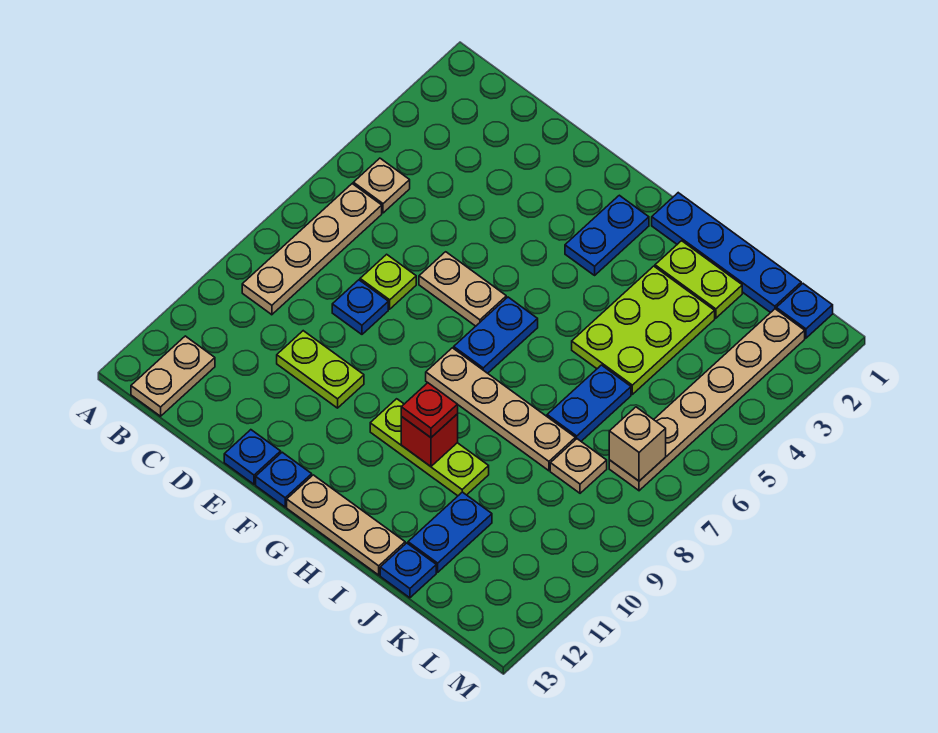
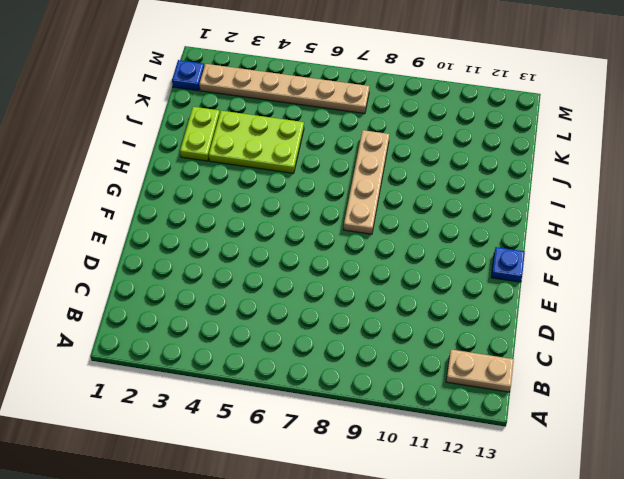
none -> tan plate B5 level 1
none -> tan plate B6:B9 level 1
none -> lime plate D7 level 1

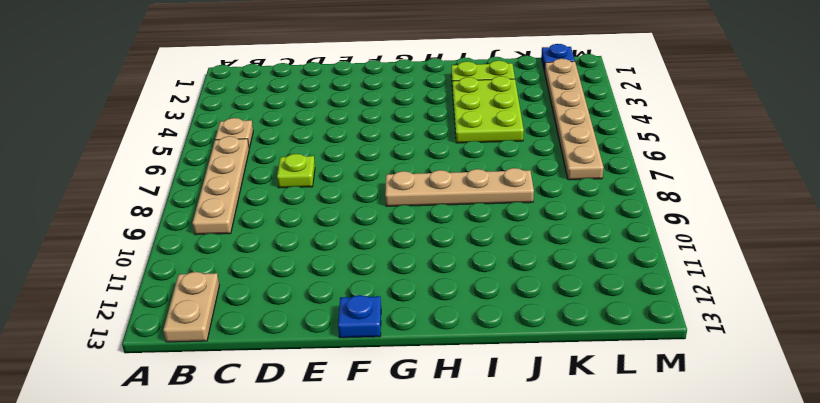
none -> blue plate D8 level 1
none -> lime plate D10:E10 level 1
none -> tan plate E6:F6 level 1

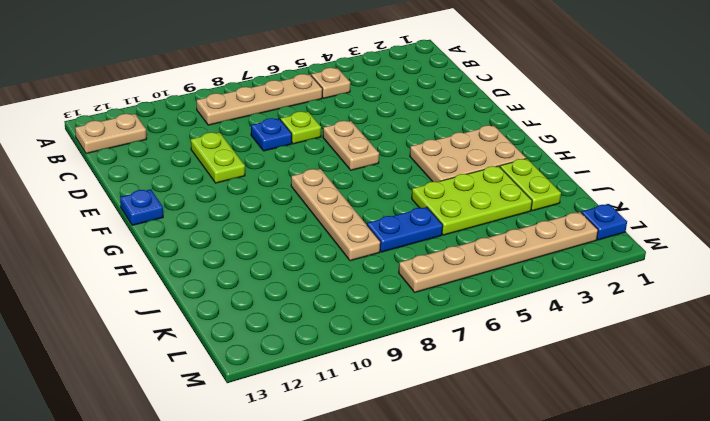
tan plate G2:H4 level 1 -> blue plate G2:G3 level 1
none -> blue plate E13 level 1
none -> blue plate G6:G7 level 1
none -> lime plate G10:I10 level 1

